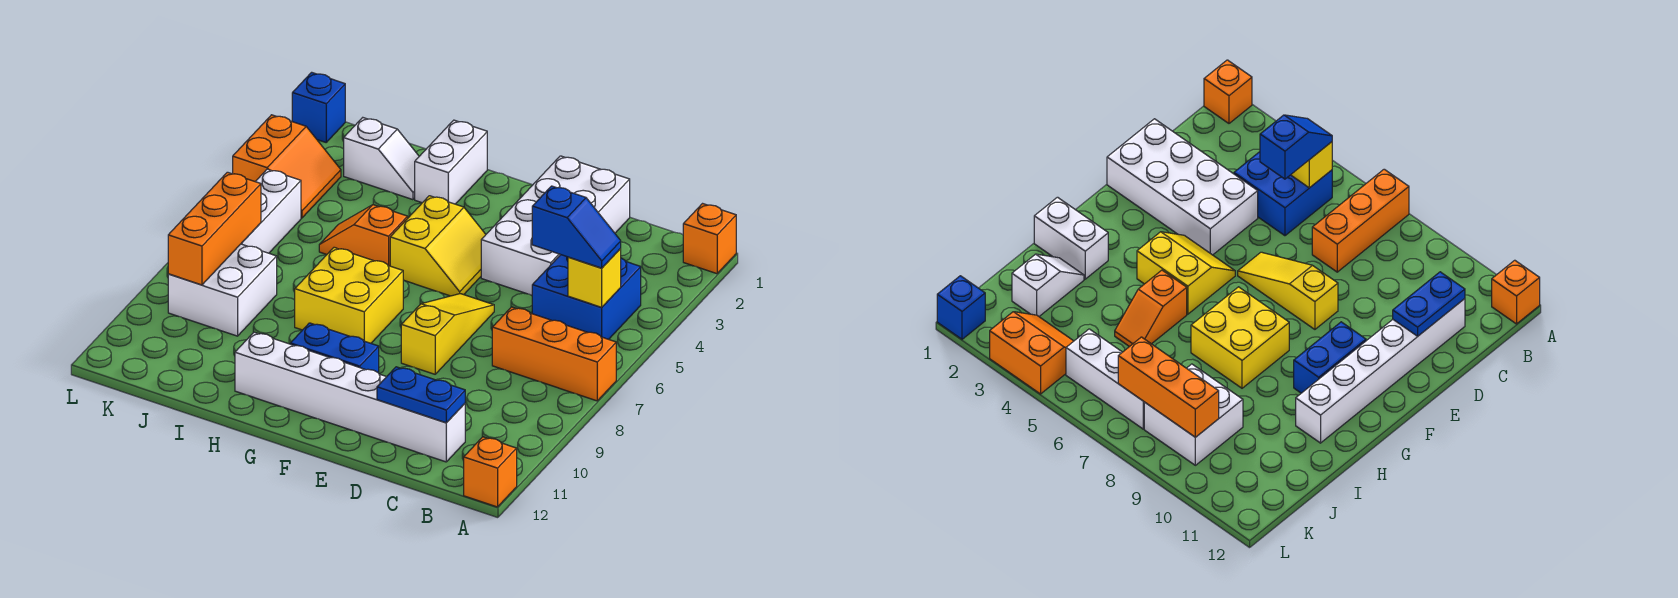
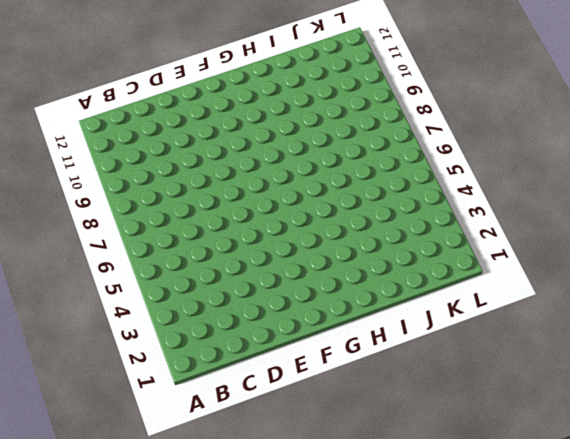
none -> orange brick A1 level 1
none -> orange brick A7:C7 level 1
none -> orange brick A12 level 1

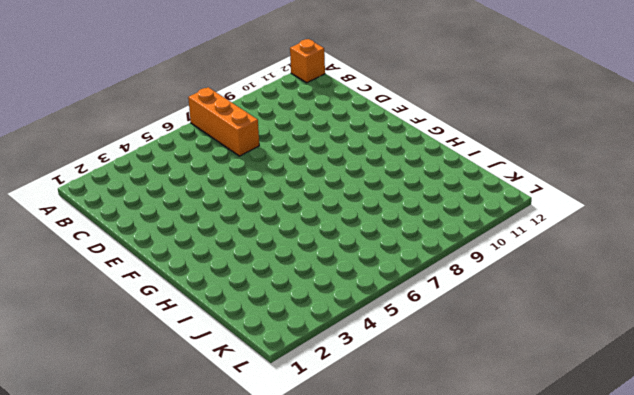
none -> orange brick A1 level 1
none -> blue brick B4:C5 level 1
none -> white brick C11:H11 level 1

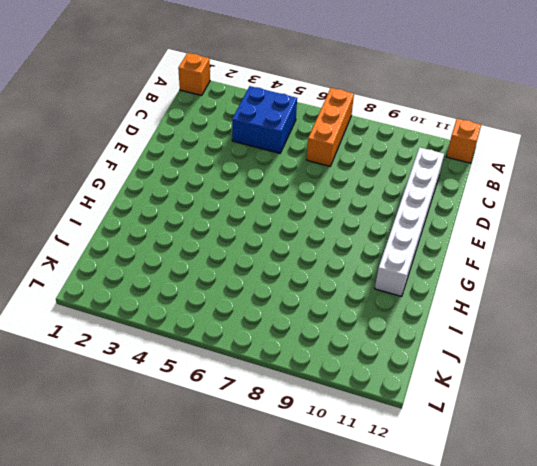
none -> white brick D1:E4 level 1
none -> yellow slope E6:E8 level 1 top 8
none -> yellow slope F4:G5 level 1 top G

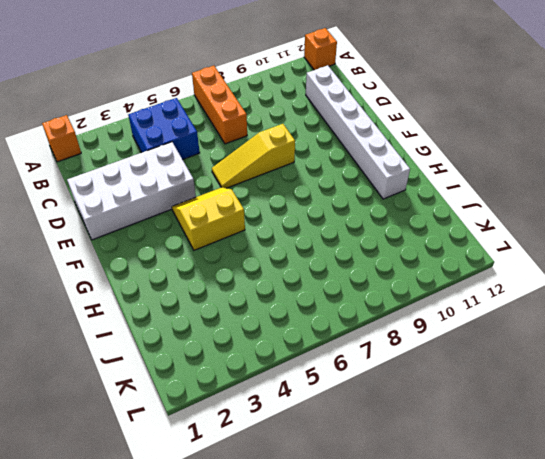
none -> blue brick F10:G10 level 1
none -> yellow brick G7:H8 level 1
none -> white brick H1:H2 level 1

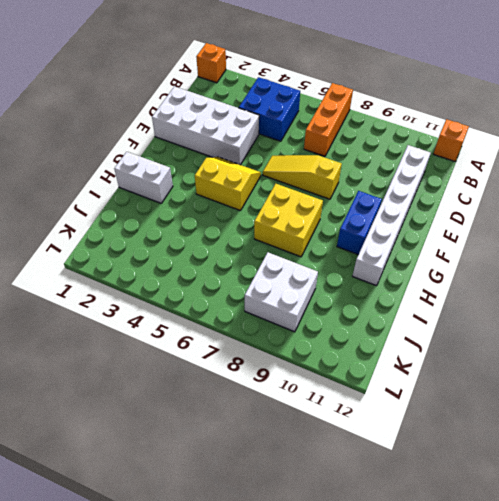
none -> orange slope H5:I5 level 1 top H
none -> white slope I2:J2 level 1 top J
none -> orange slope K3:L4 level 1 top L

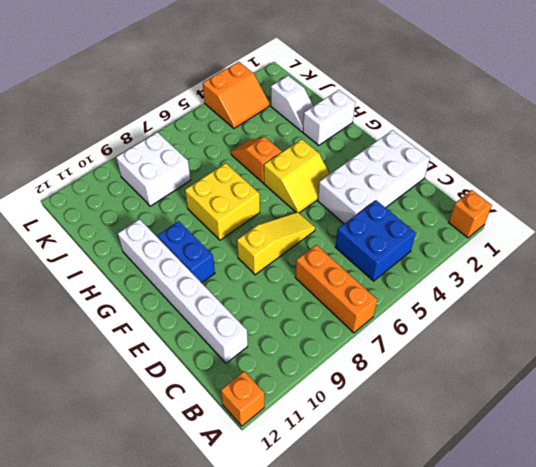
none -> white brick K5:K7 level 1
none -> blue brick L1 level 1
none -> yellow brick B5 level 2

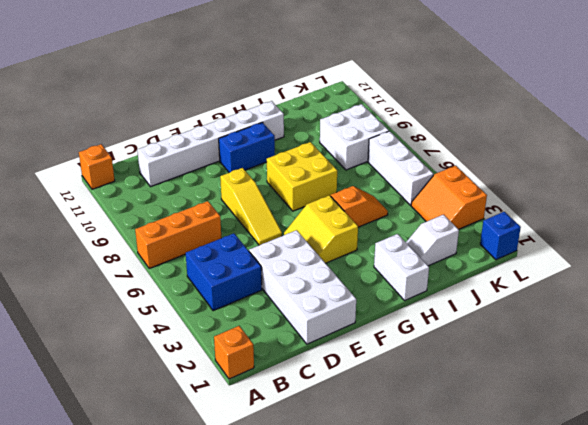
none -> yellow brick B5 level 2
none -> blue plate C11:D11 level 2
none -> orange brick K7:K9 level 2

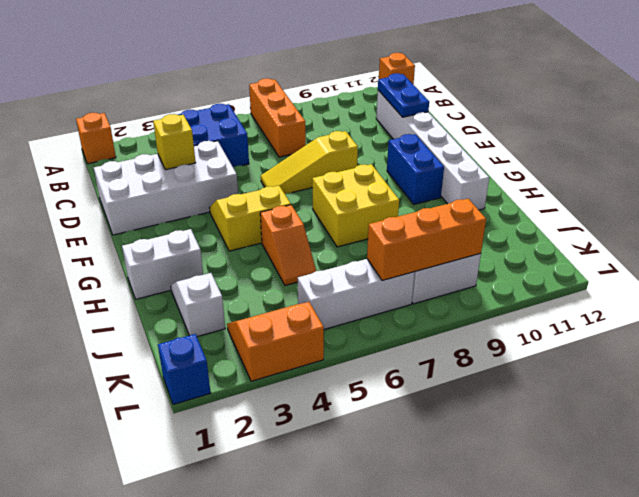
yellow brick D3 level 2 -> yellow brick B5 level 2
none -> blue slope B5:C5 level 3 top C

